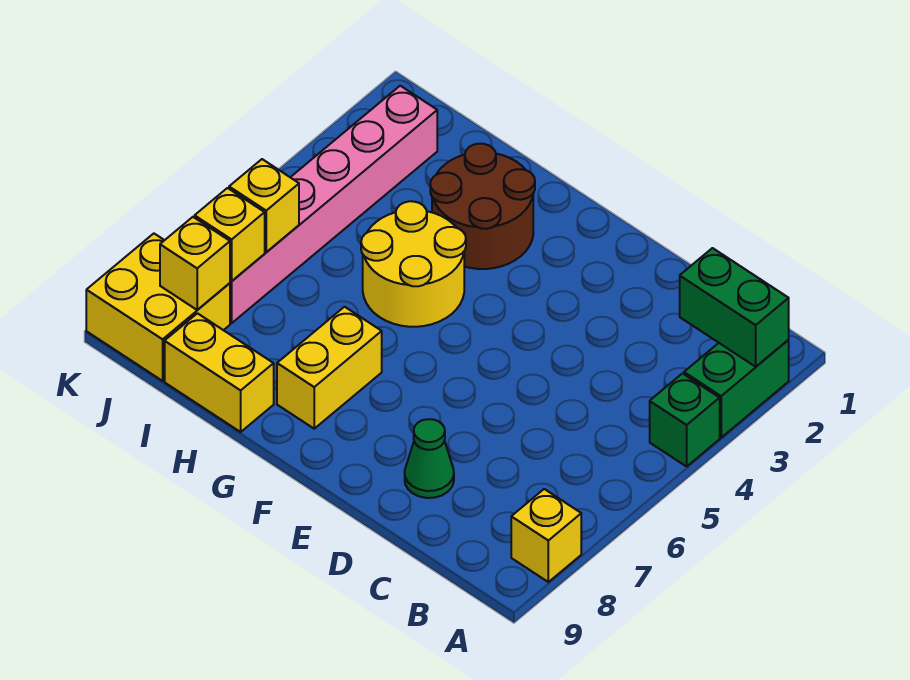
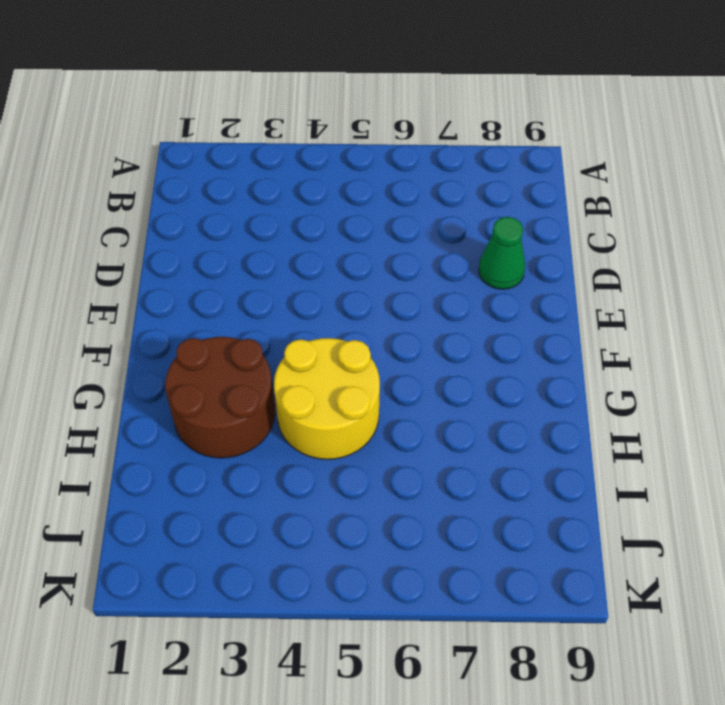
none -> green brick A2:A3 level 1
none -> green brick A4 level 1
none -> yellow brick A8 level 1

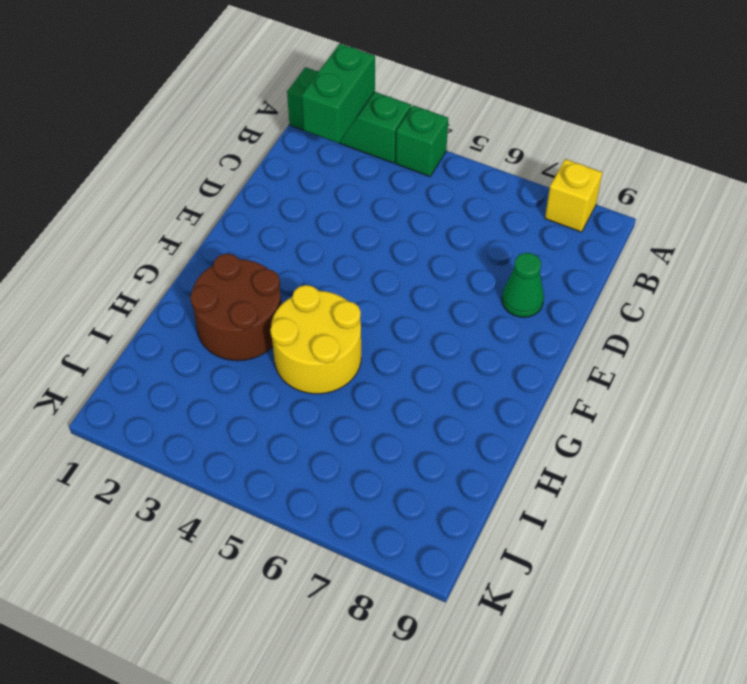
green brick A1:A3 level 1 -> green brick A2:A3 level 1
none -> yellow brick G7:G8 level 1
none -> yellow brick H9:I9 level 1
none -> pink brick J2:J7 level 1

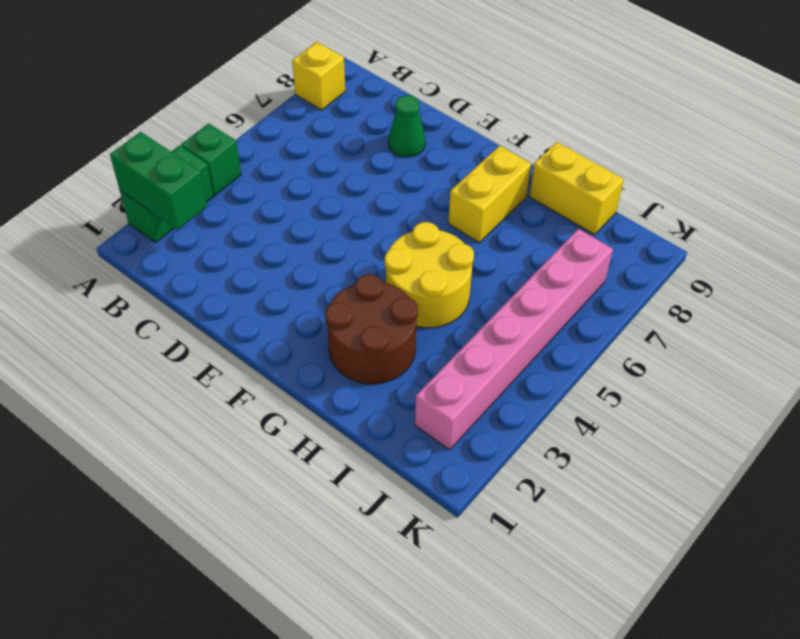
none -> yellow brick J8:K9 level 1
none -> yellow brick J6 level 2
none -> yellow brick J7 level 2

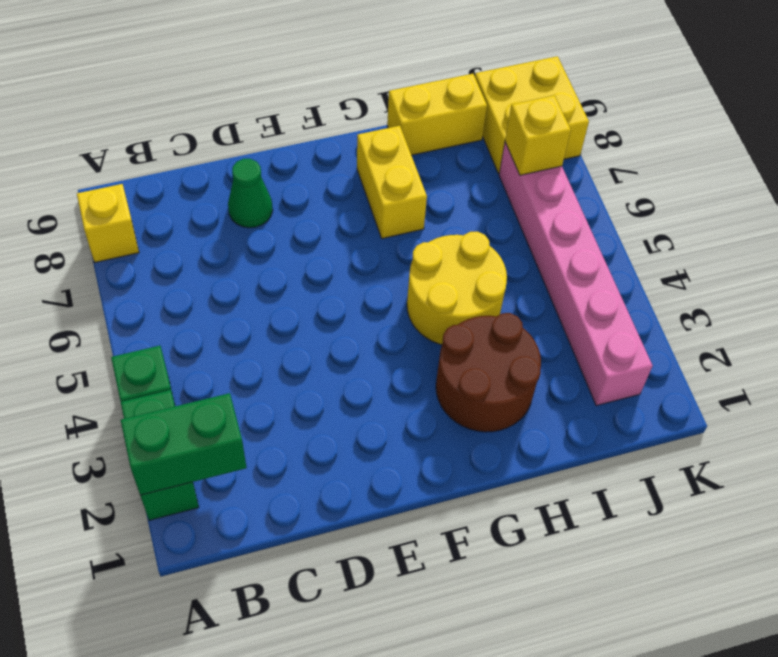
none -> yellow brick J6 level 2
none -> yellow brick J8 level 2

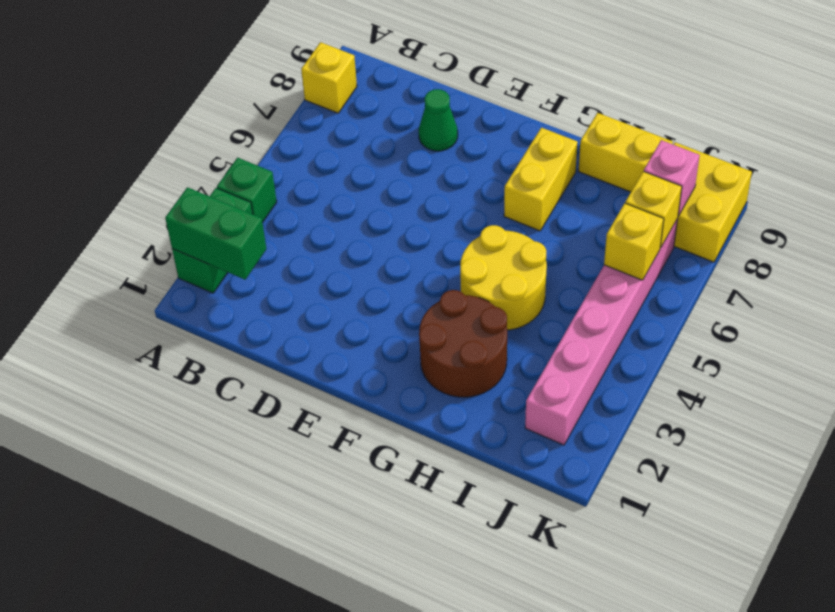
pink brick J8 level 2 -> yellow brick J8 level 2

